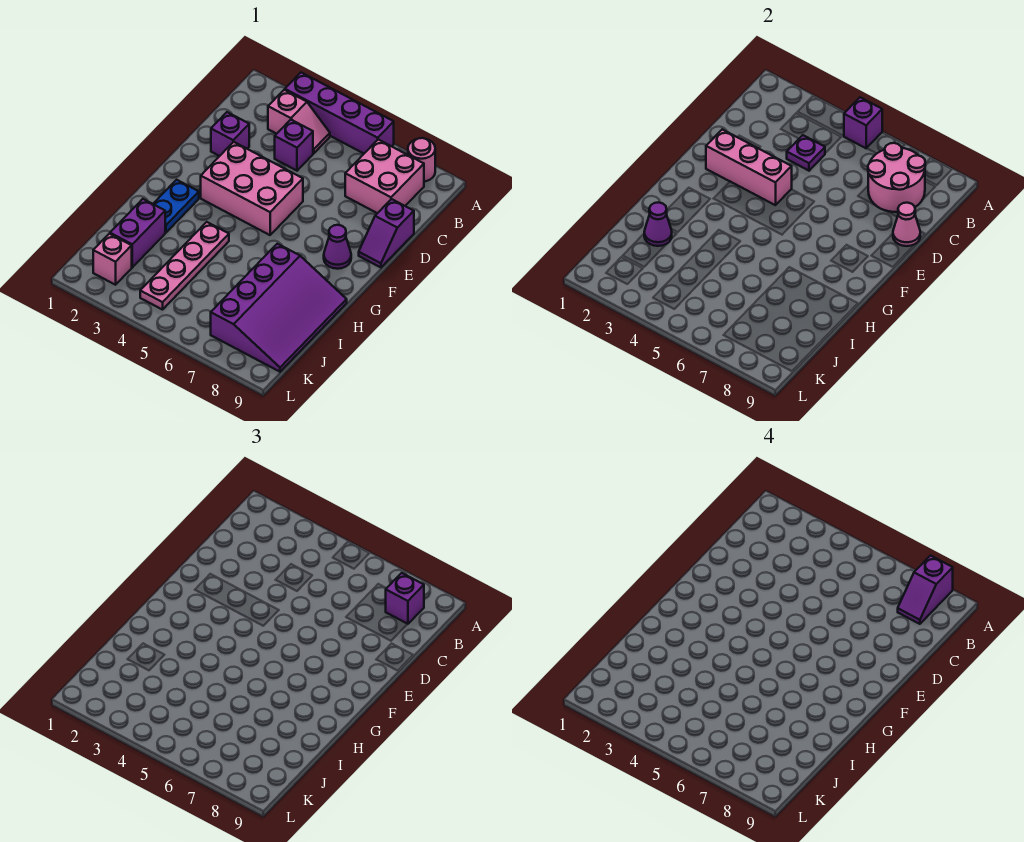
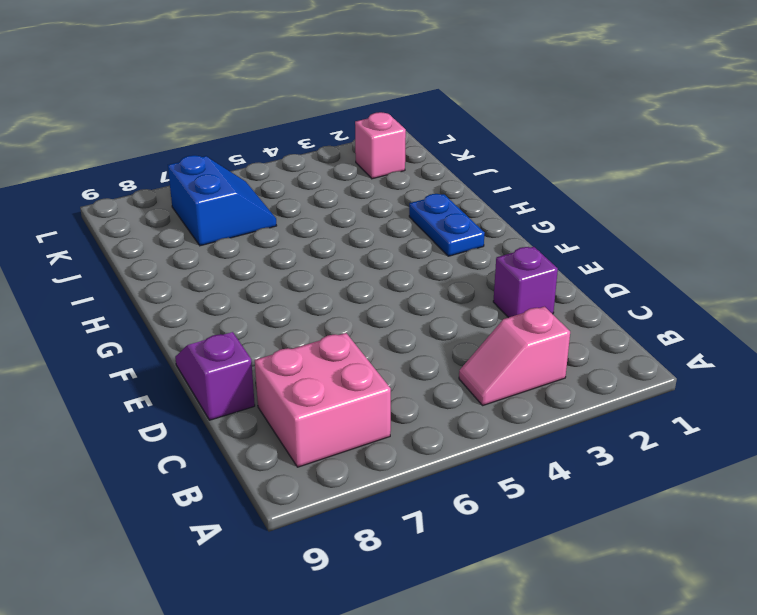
blue slope J6:K7 level 1 top 7 -> purple slope H7:K9 level 1 top 7
none -> purple brick A3:A6 level 1
none -> pink round brick A8 level 1
none -> purple brick C4 level 1

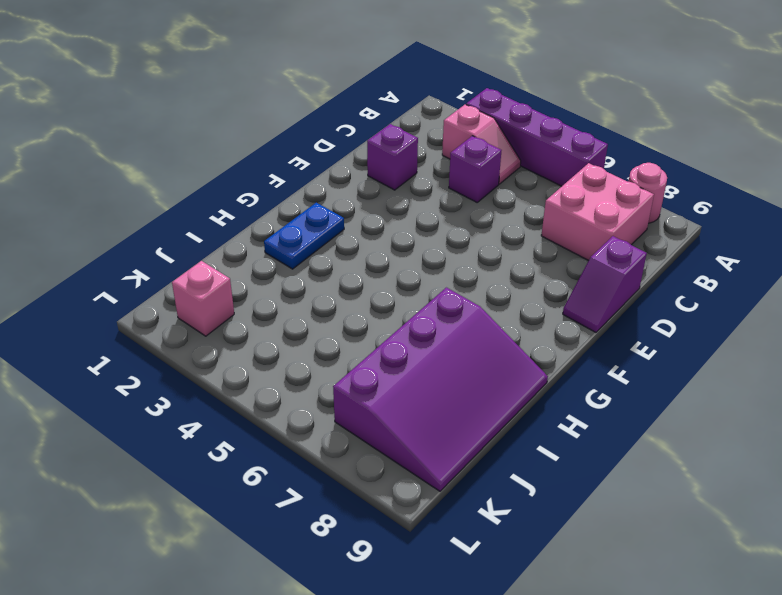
none -> pink brick E3:F5 level 1
none -> purple cone F8 level 1
none -> pink plate H4:K4 level 1

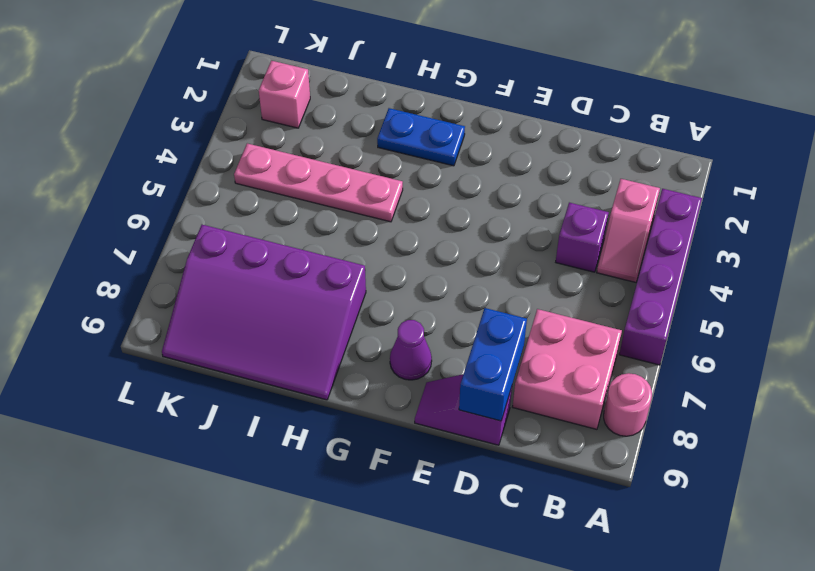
blue brick D8:D9 level 2 -> pink cone D9 level 2
none -> purple brick D2 level 1
none -> pink brick E3:F5 level 1
none -> purple brick I2:J2 level 1

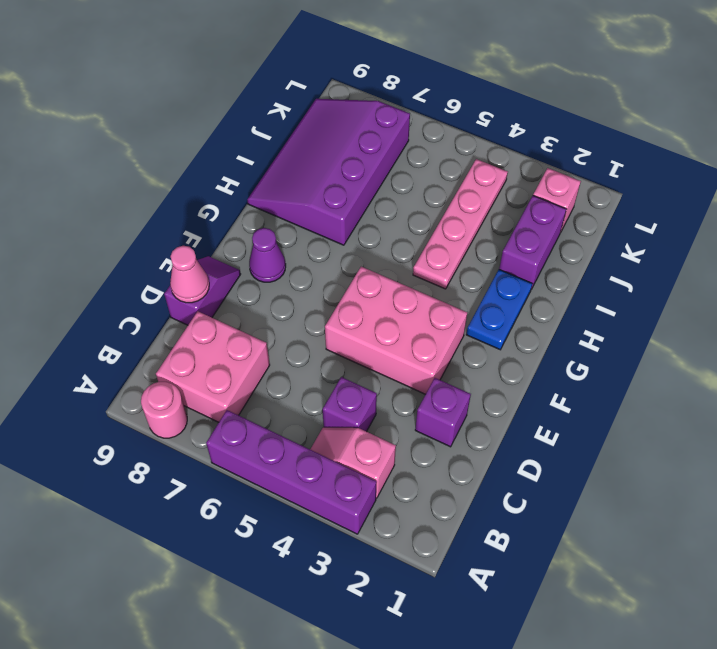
none -> purple brick A5 level 2
none -> pink round brick B7:C8 level 2
none -> purple plate C4 level 2

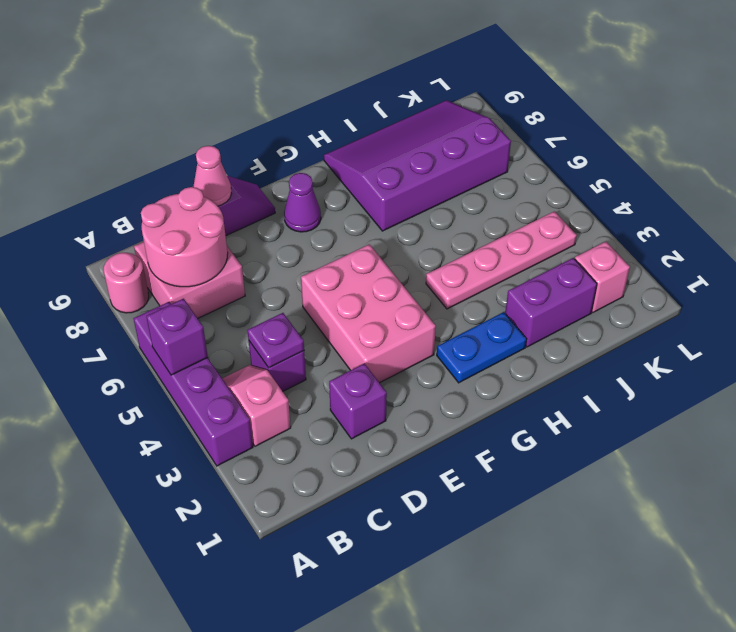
none -> pink brick E2:E4 level 2
none -> purple cone I2 level 2
none -> purple brick B8 level 3

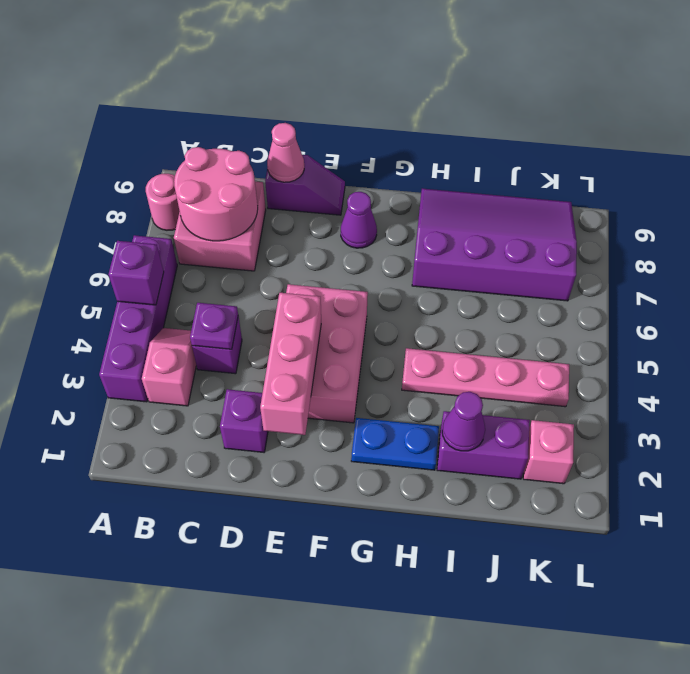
none -> purple brick B8 level 3
none -> purple slope A8:B8 level 4 top A

